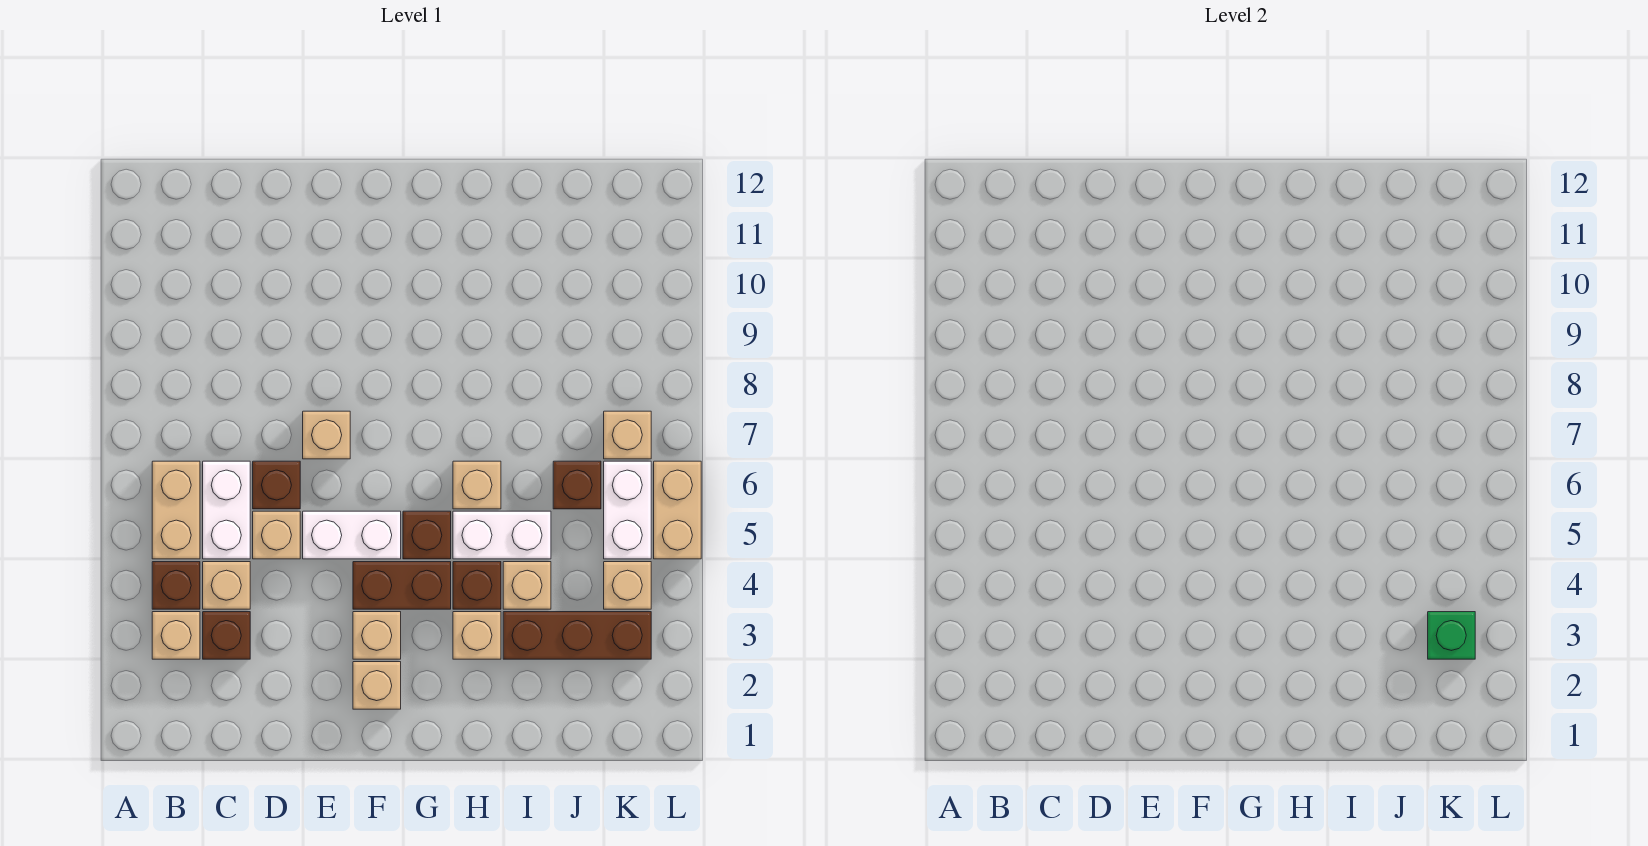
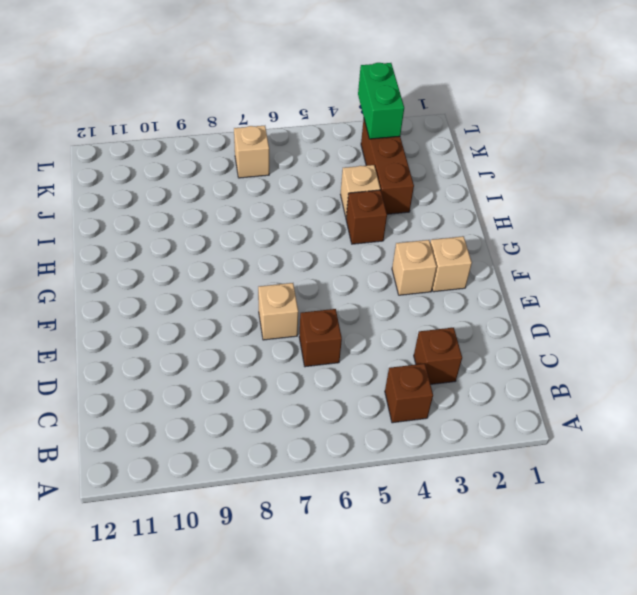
green brick K3:L3 level 2 -> green brick K3 level 2
none -> tan brick B3 level 1
none -> tan brick B5:B6 level 1
none -> tan brick C4 level 1

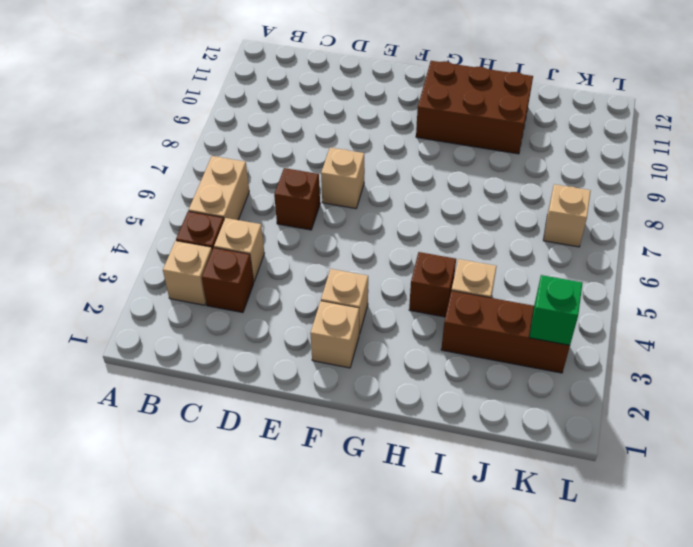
brown brick G10:I11 level 1 -> none
none -> white brick C5:C6 level 1
none -> tan brick D5 level 1
none -> white brick E5:F5 level 1

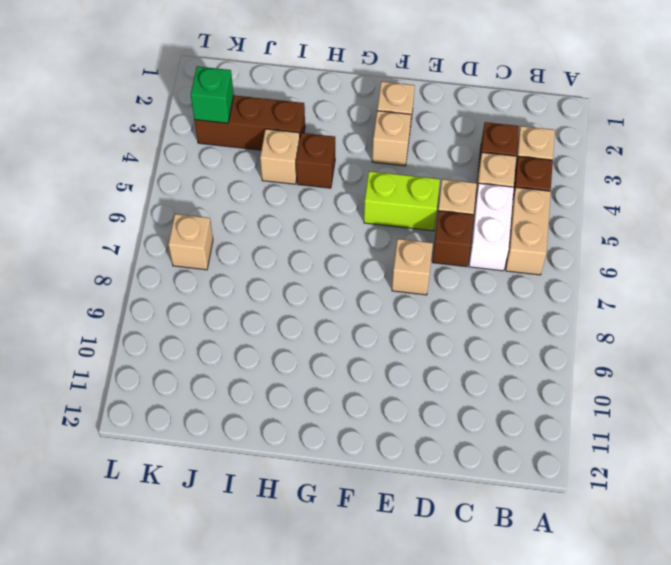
lime brick E5:F5 level 1 -> white brick E5:F5 level 1
none -> brown brick F4:G4 level 1
none -> brown brick G5 level 1
none -> tan brick H3 level 1

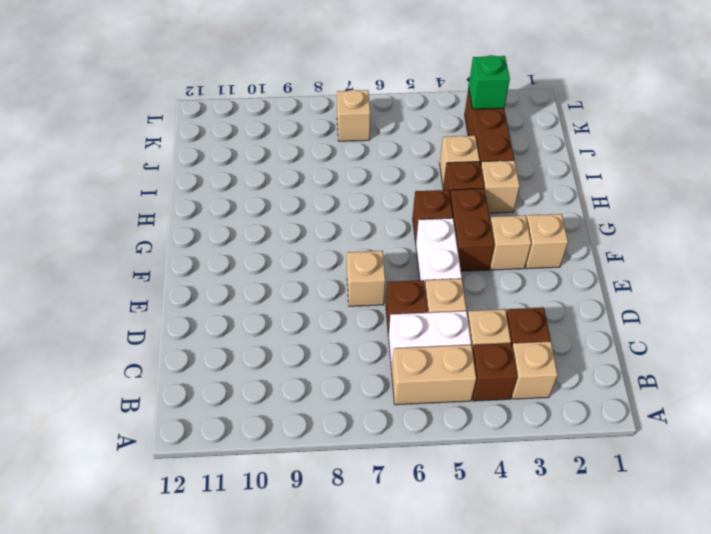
none -> white brick H5:I5 level 1
none -> tan brick H6 level 1
none -> brown brick J6 level 1

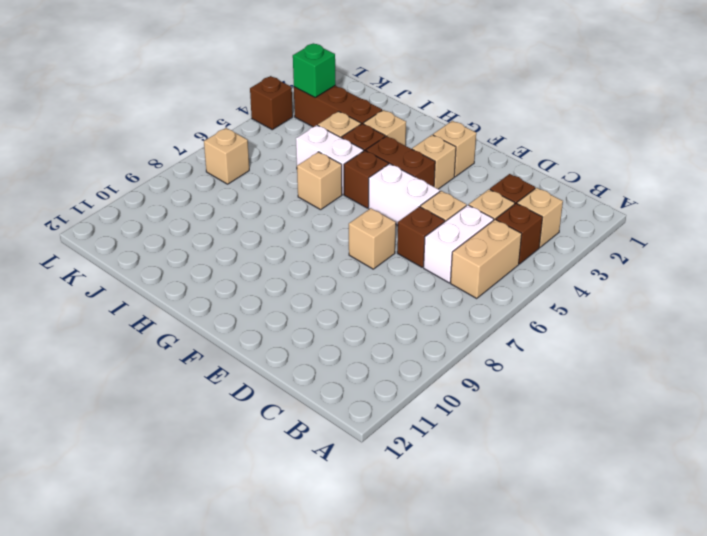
brown brick L4 level 1 -> brown brick J6 level 1
none -> tan brick K4 level 1
none -> white brick K5:K6 level 1
none -> tan brick L5:L6 level 1

